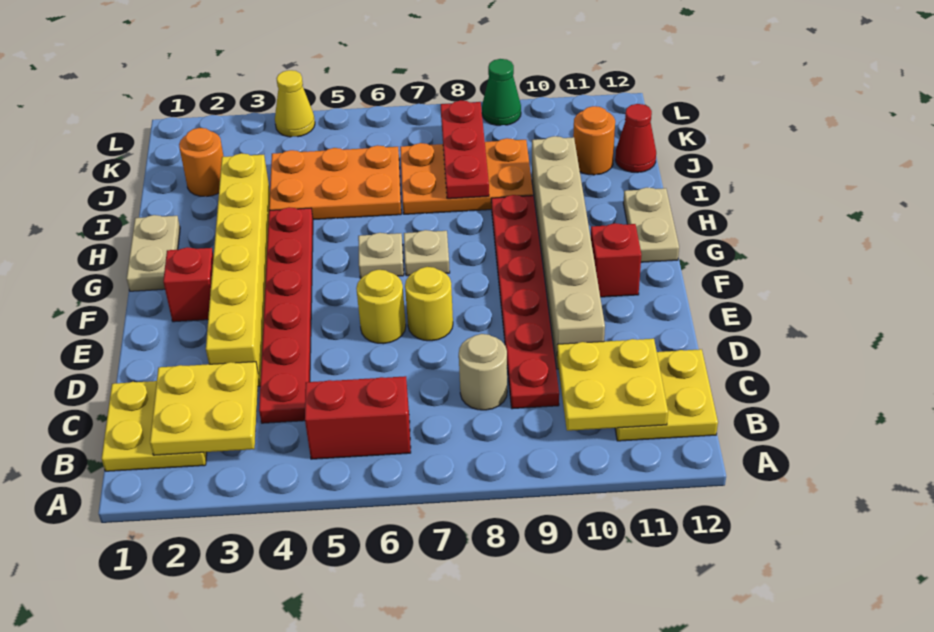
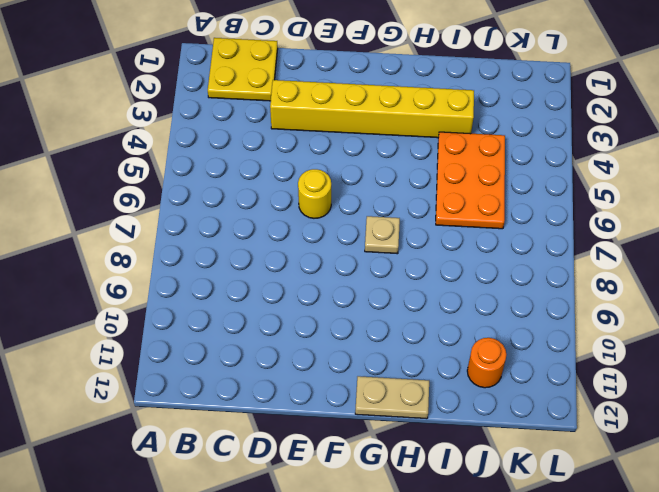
none -> red brick B5:B6 level 1
none -> yellow plate B11:C12 level 1
none -> red plate C4:H4 level 1

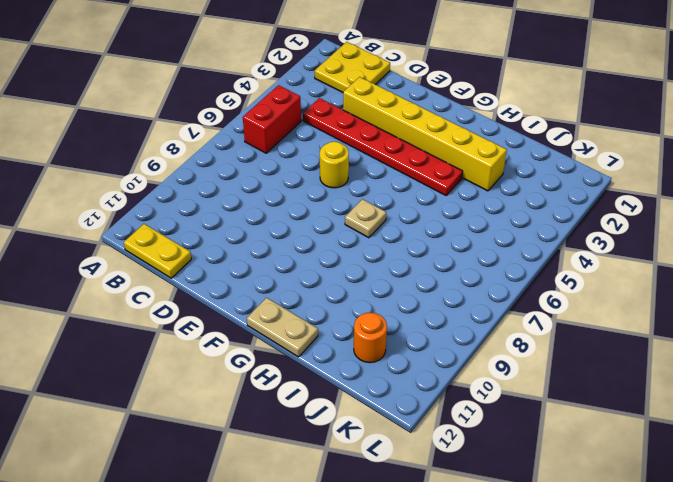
yellow plate B12:C12 level 1 -> yellow plate B11:C12 level 1
none -> tan round brick C8 level 1
none -> red plate C9:H9 level 1
none -> tan brick D10:I10 level 1

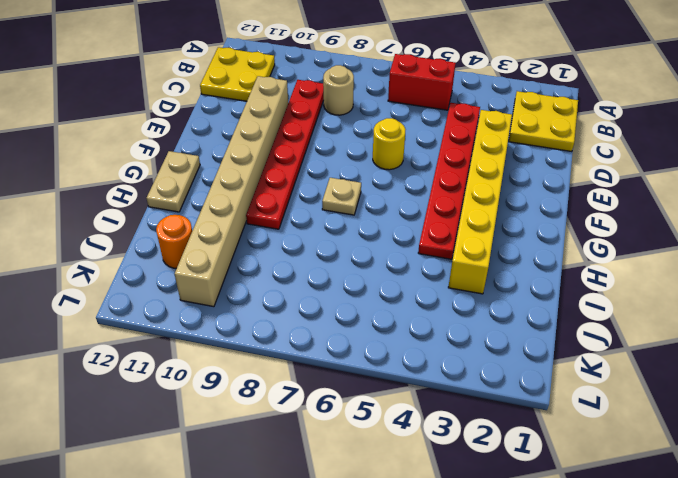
tan brick D10:K10 level 1 -> tan brick D10:I10 level 1
none -> yellow round brick E7 level 1
none -> red brick F2 level 1
none -> red brick F11 level 1

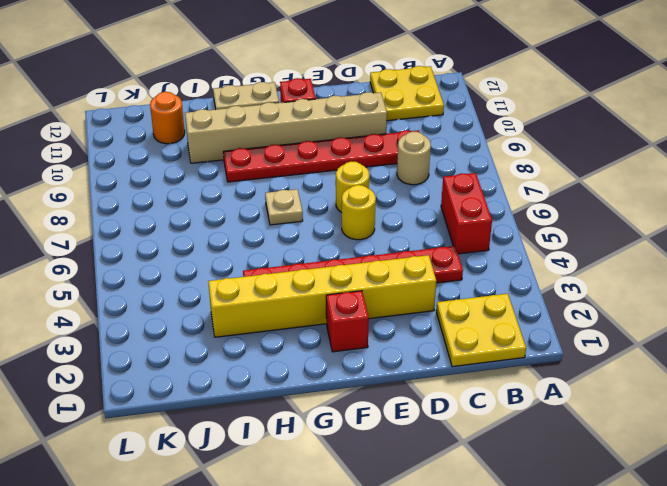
none -> tan plate G1:H1 level 1
none -> tan plate G6 level 1
none -> orange plate I4:J6 level 1

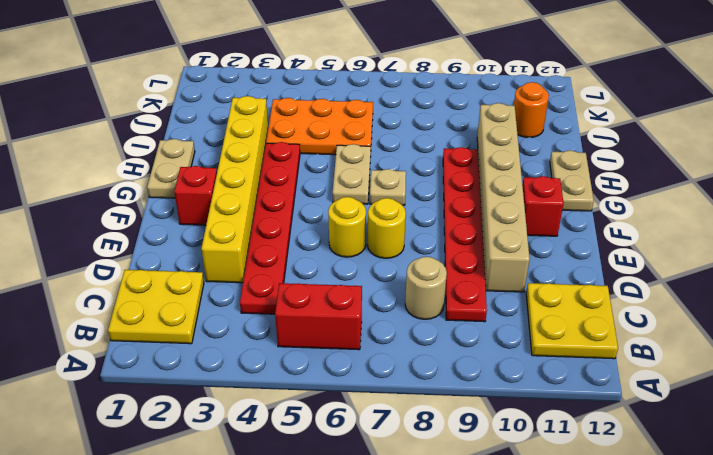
tan plate G6:H6 level 1 -> tan plate G6 level 1
none -> orange plate I7:J9 level 1
none -> orange round brick J2 level 1
none -> red cone J12 level 1

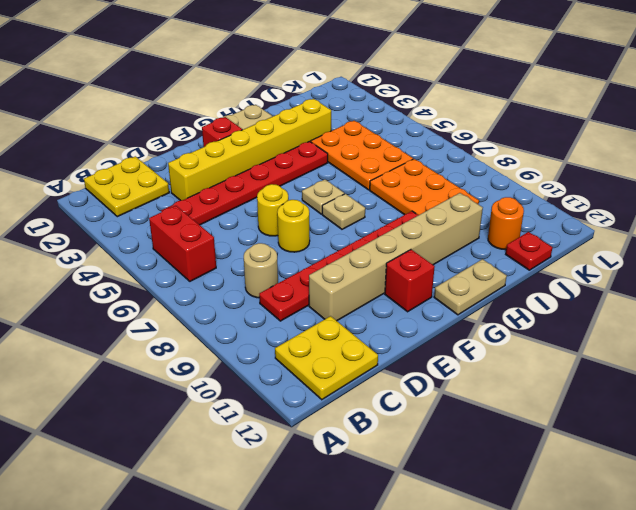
red plate J12 level 1 -> red cone J12 level 1
none -> orange round brick J2 level 1
none -> yellow cone L4 level 1
none -> green cone L9 level 1

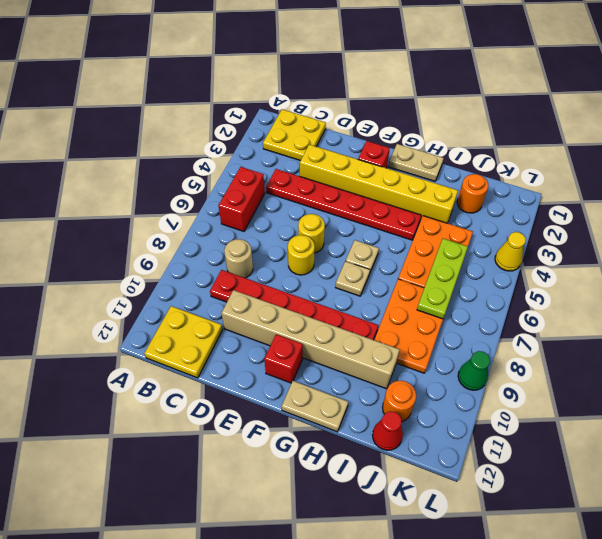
lime plate J5:J7 level 2 -> none
none -> yellow plate B2:C3 level 2
none -> yellow plate B10:C11 level 2
none -> red plate I8:K8 level 2

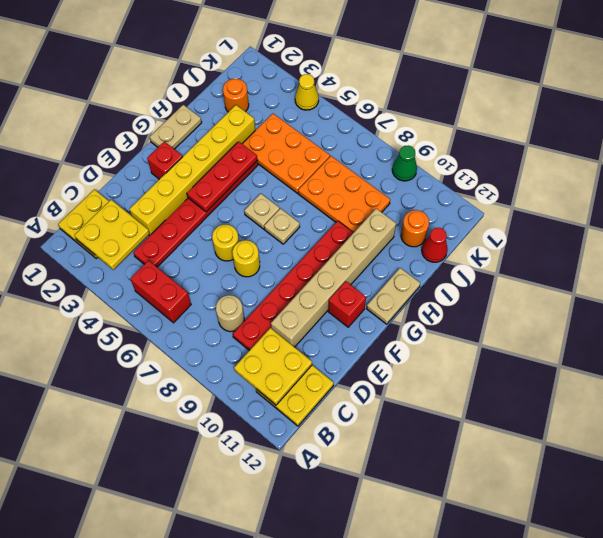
red plate F4:H4 level 2 -> red plate I8:K8 level 2

